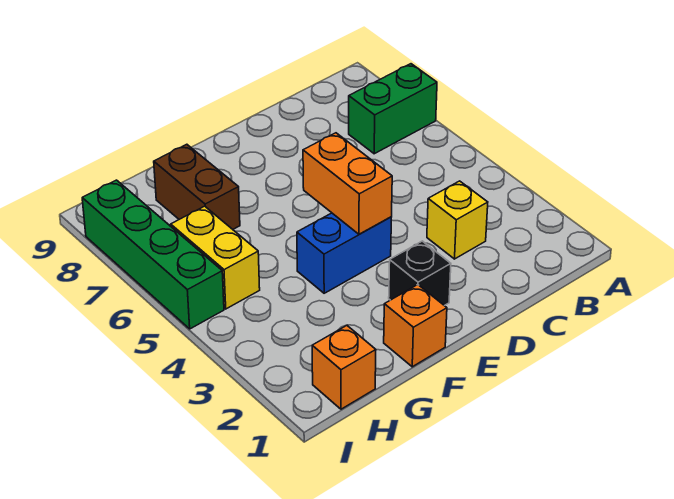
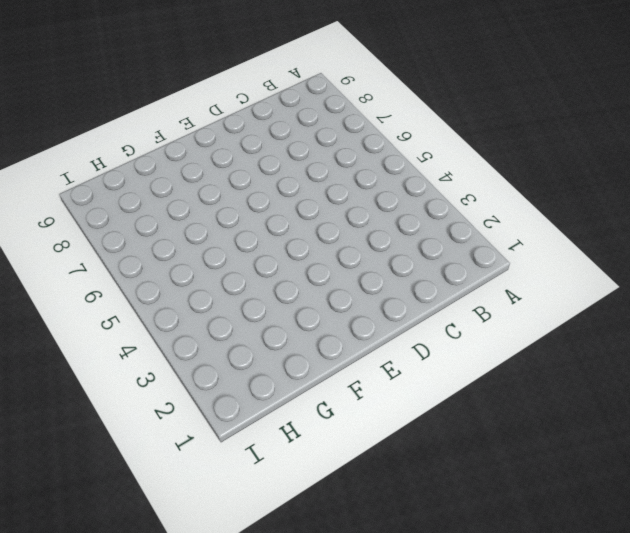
none -> green brick A7:B7 level 1
none -> yellow brick C3 level 1

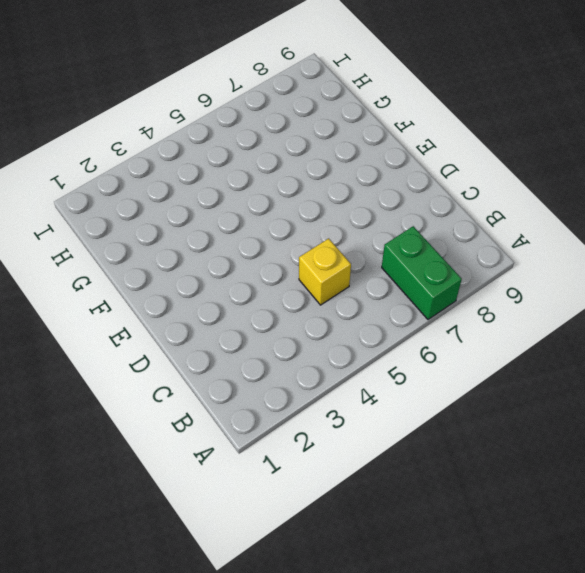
yellow brick C5 level 1 -> yellow brick C3 level 1
none -> black brick E2 level 1
none -> blue brick E4:F4 level 1

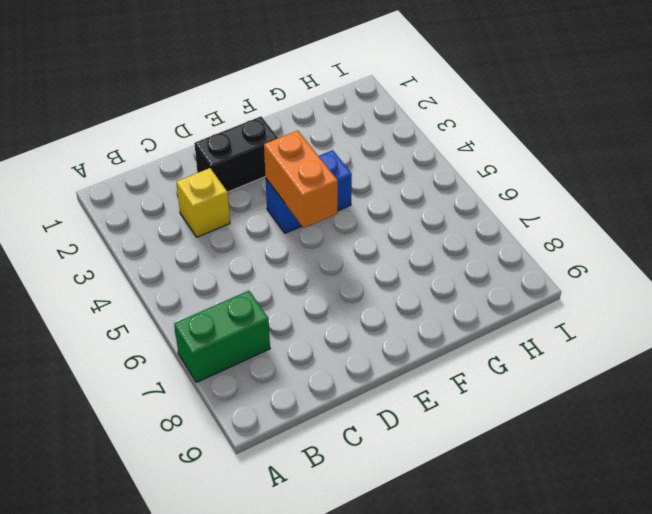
black brick D2:E2 level 1 -> black brick E2 level 1
none -> orange brick F1 level 1
none -> brown brick G7:G8 level 1

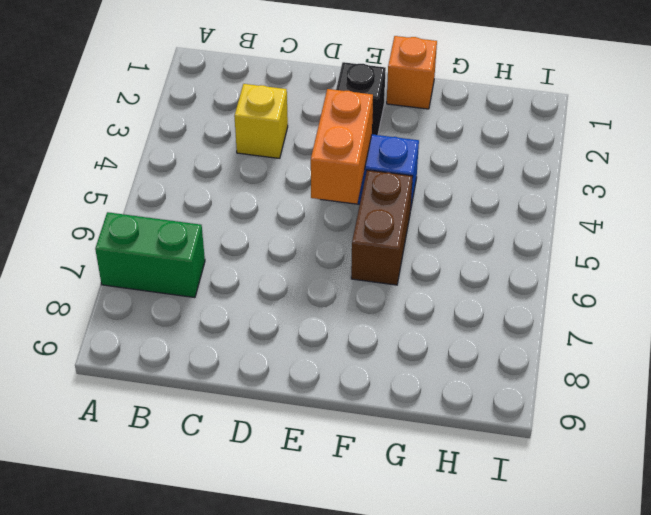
brown brick F5:F6 level 1 -> brown brick G7:G8 level 1
none -> orange brick H1 level 1
none -> yellow brick H5:H6 level 1

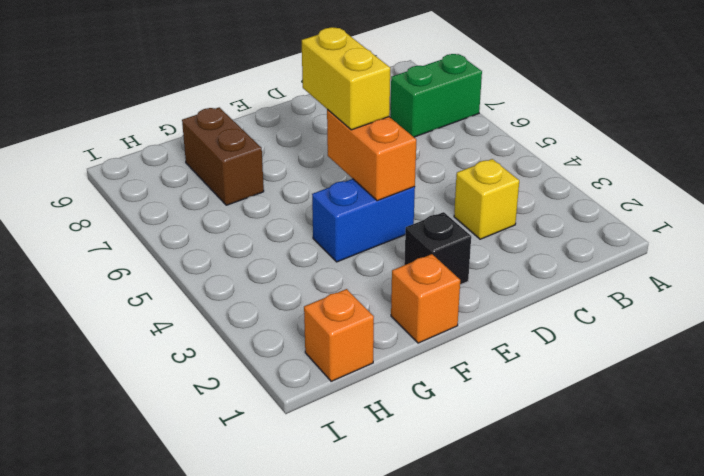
yellow brick E5:E6 level 3 -> yellow brick H5:H6 level 1
none -> green brick I5:I8 level 1

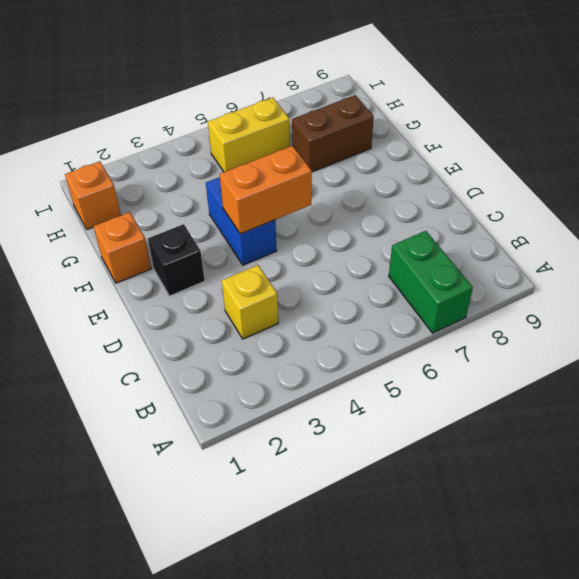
none -> green brick I5:I8 level 1

